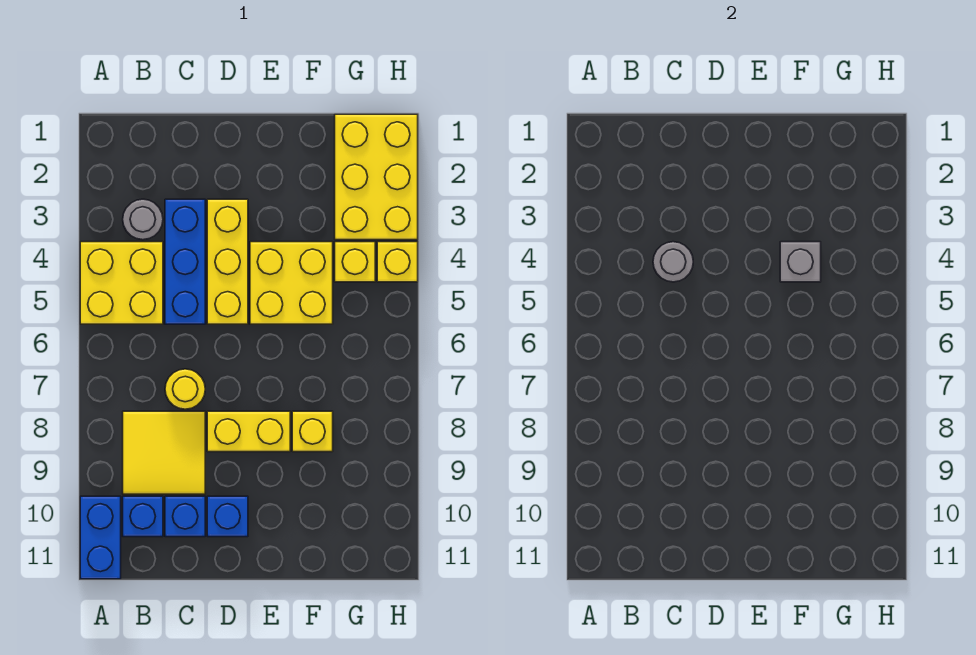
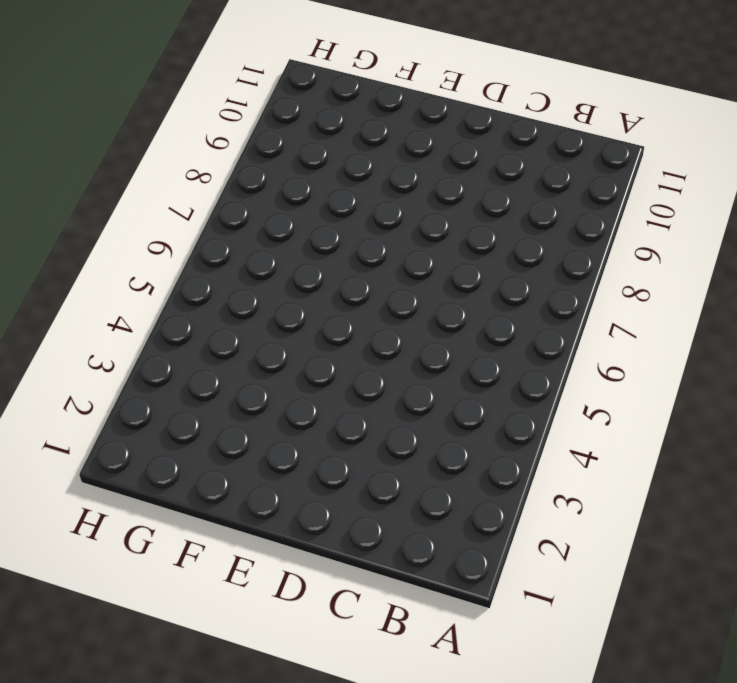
none -> yellow brick A4:B5 level 1
none -> blue brick A10:A11 level 1
none -> grey round brick B3 level 1

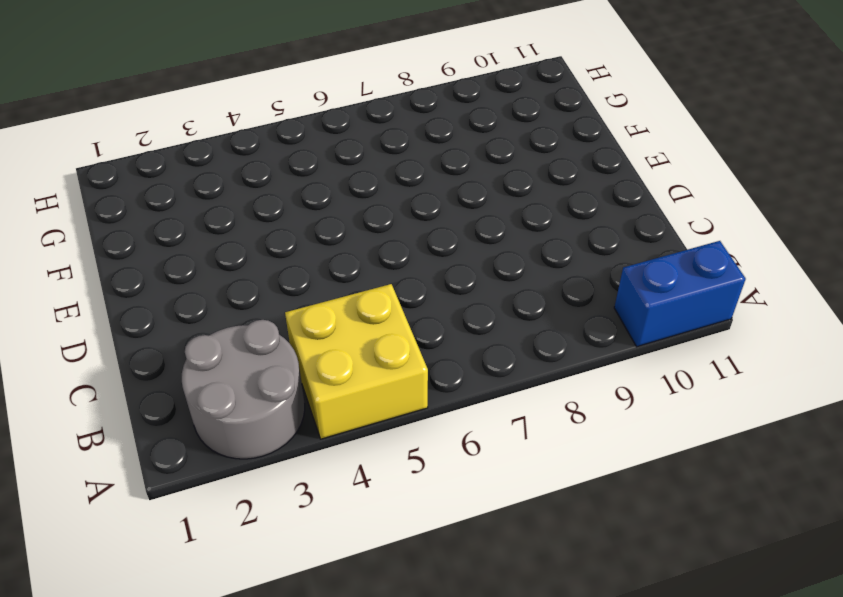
grey round brick A2:B3 level 1 -> grey round brick B3 level 1
none -> yellow tile B8:C9 level 1
none -> blue brick B10 level 1
none -> blue brick C3:C5 level 1

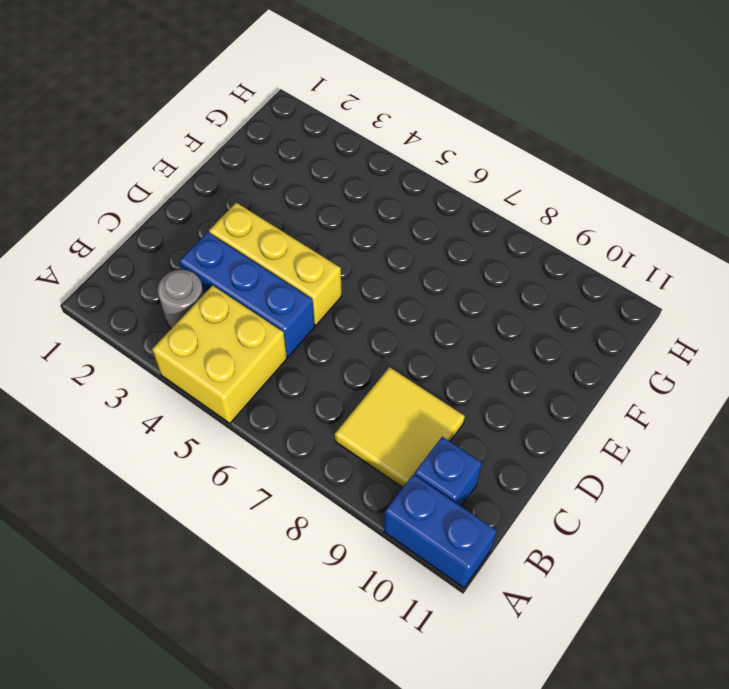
none -> yellow round brick C7 level 1
none -> blue brick C10 level 1
none -> yellow brick D8:E8 level 1

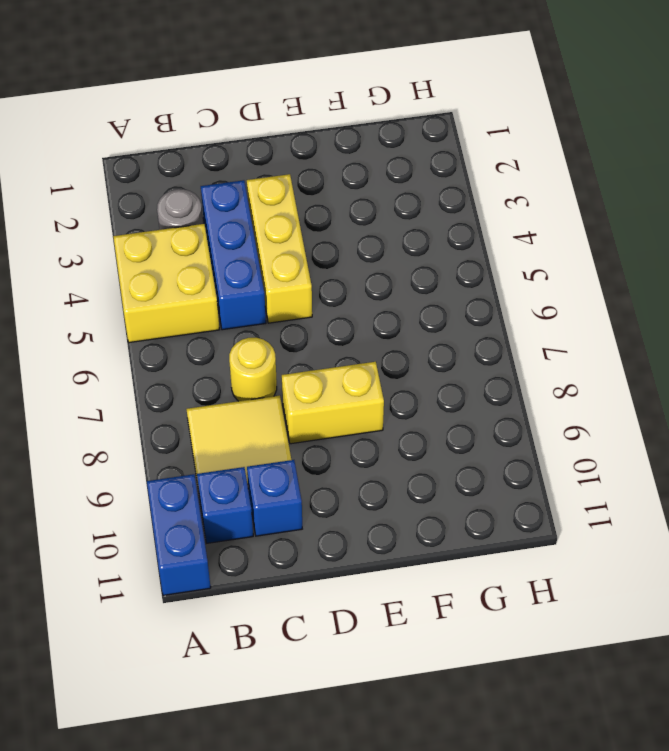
none -> blue brick D10 level 1
none -> yellow brick E4:F5 level 1
none -> yellow brick F8 level 1

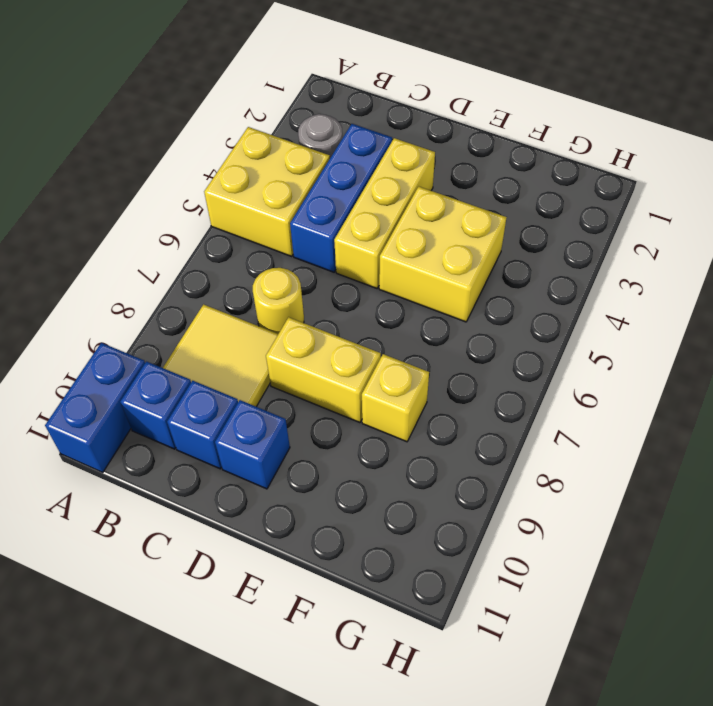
none -> yellow brick G1:H3 level 1
none -> yellow brick G4 level 1
none -> yellow brick H4 level 1

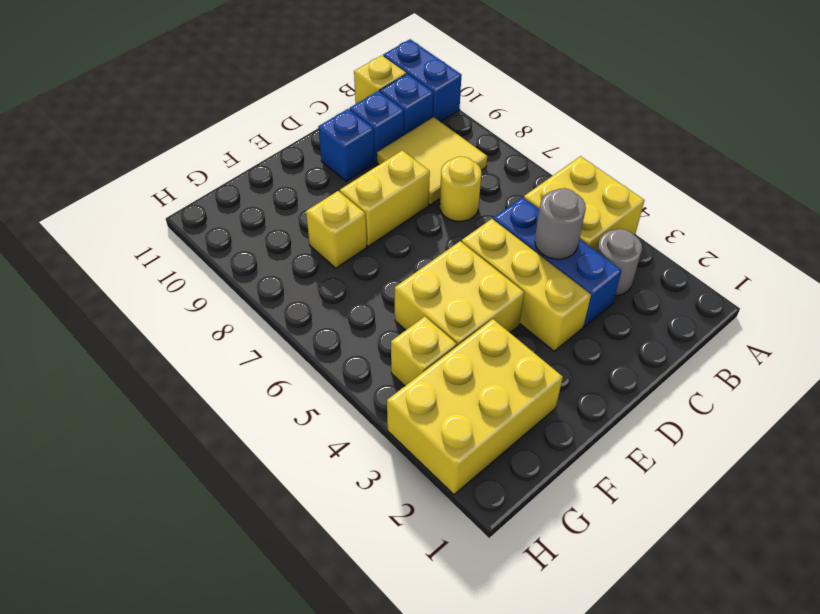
yellow brick B11 level 1 -> yellow brick H4 level 1
yellow brick F2:H3 level 1 -> yellow brick G1:H3 level 1
none -> grey brick F4 level 2

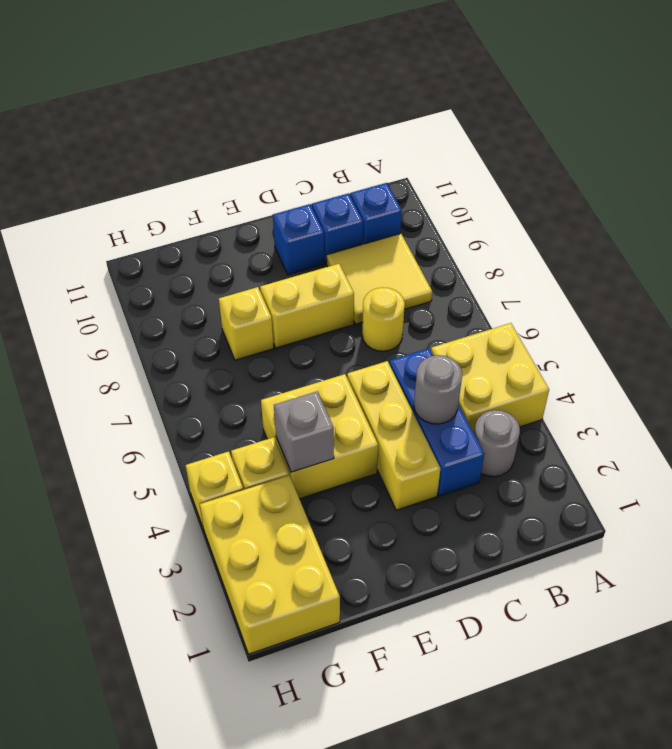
none -> blue brick A10:A11 level 1

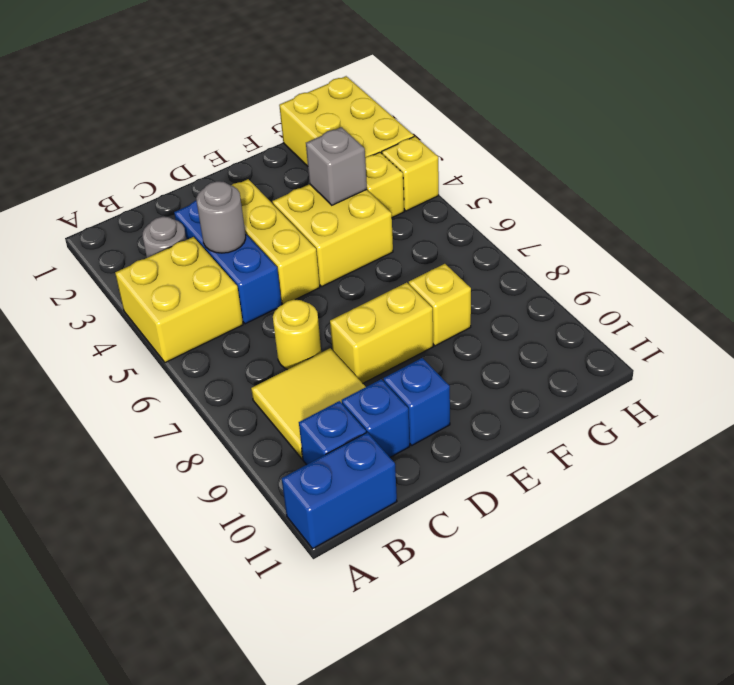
blue brick A11:B11 level 1 -> blue brick A10:A11 level 1

